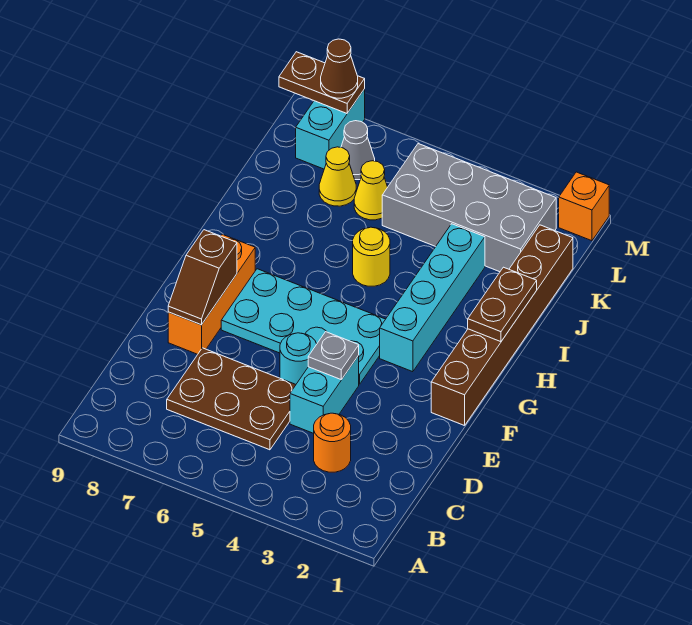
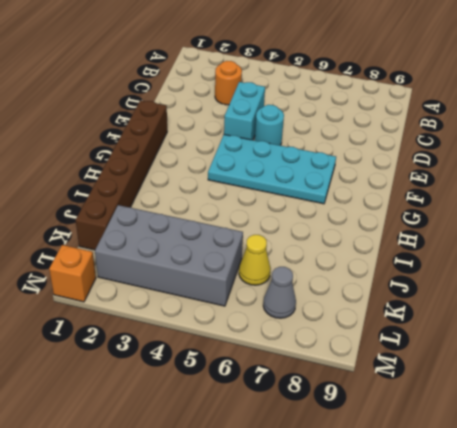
none -> brown plate C5:D7 level 1
none -> orange brick E8:G8 level 1
none -> cyan brick G3:J3 level 1

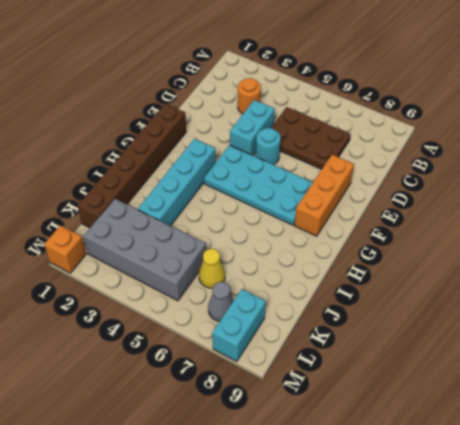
none -> yellow round brick I5 level 1
none -> yellow cone K7 level 1
none -> grey plate E4 level 2

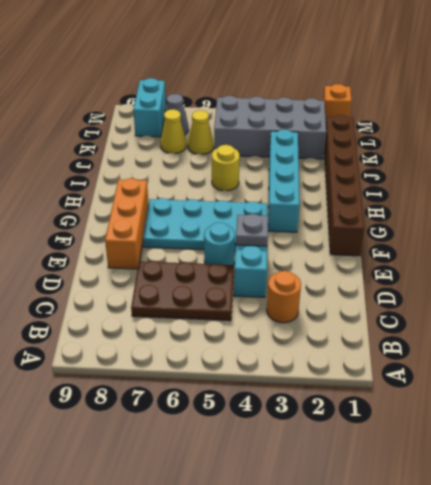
none -> brown slope E8:F8 level 2 top F
none -> brown plate H1:I1 level 2
none -> brown plate M8:M9 level 2

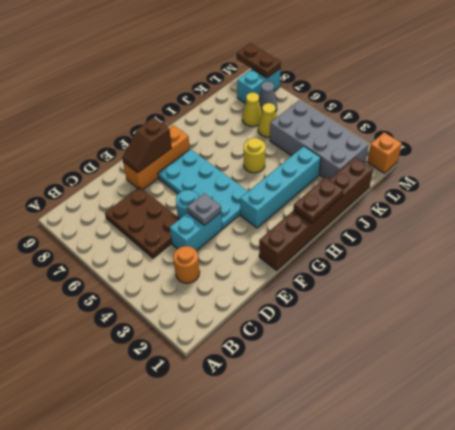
none -> brown cone M8 level 3

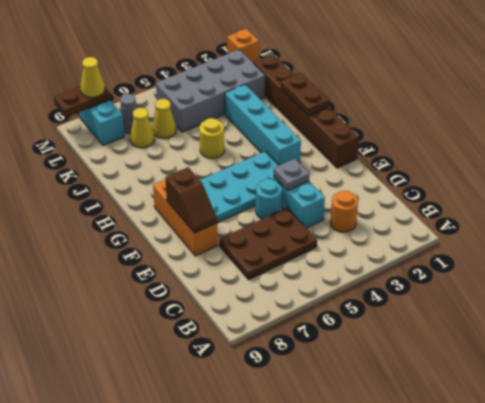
yellow cone M8 level 3 -> brown cone M8 level 3

